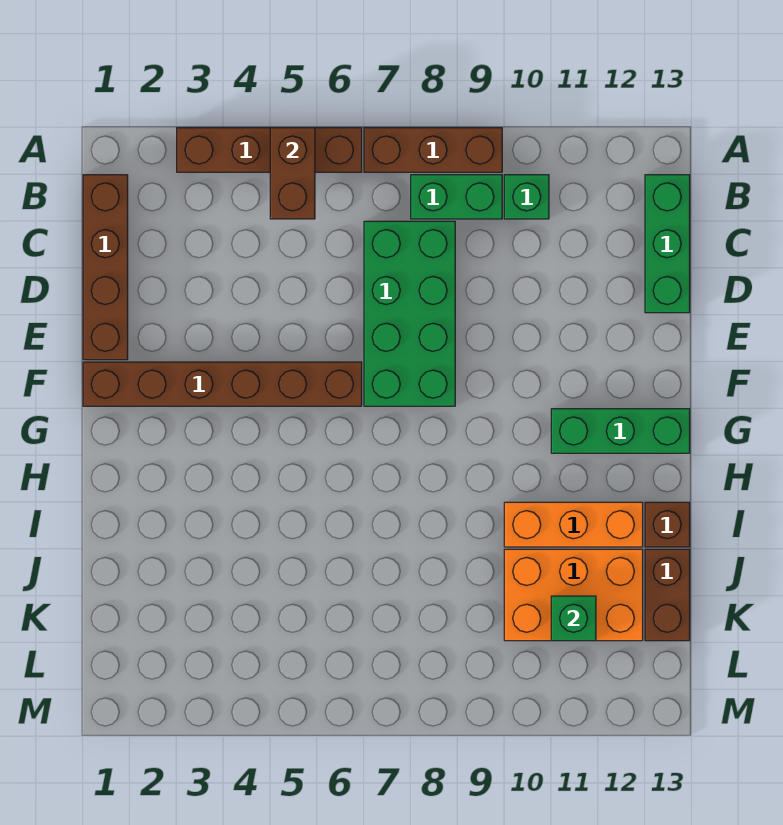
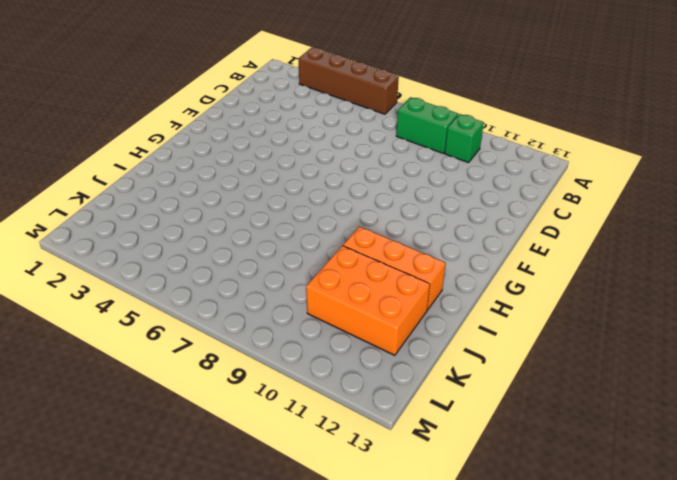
none -> brown brick A7:A9 level 1
none -> brown brick B1:E1 level 1
none -> green brick B13:D13 level 1

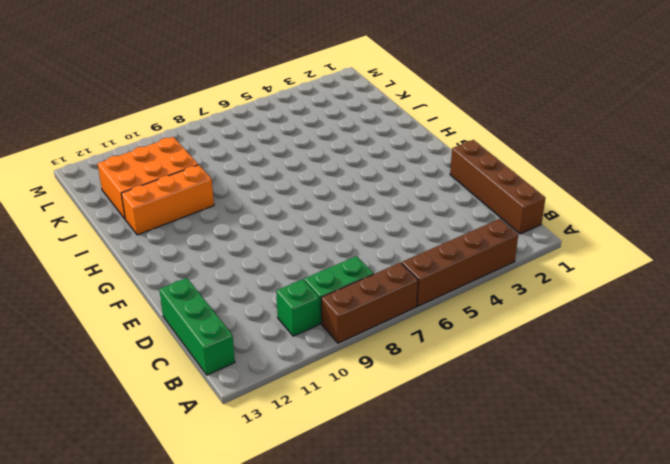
none -> green brick C7:F8 level 1
none -> brown brick F1:F6 level 1
none -> green brick G11:G13 level 1

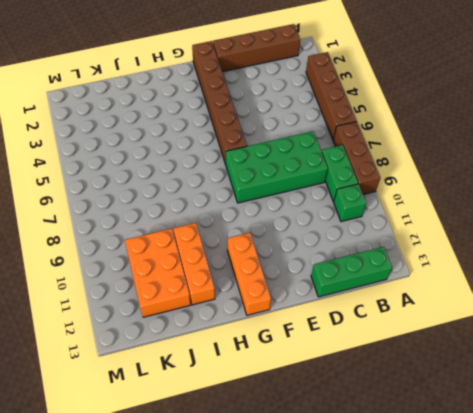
orange brick G11:G13 level 1 -> green brick G11:G13 level 1
none -> brown brick I13 level 1
none -> brown brick J13:K13 level 1
none -> brown brick A5:B5 level 2

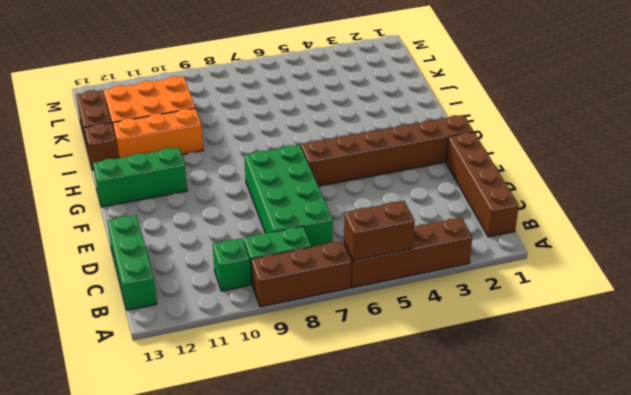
brown brick A5:A6 level 2 -> brown brick A5:B5 level 2
none -> green brick K11 level 2

